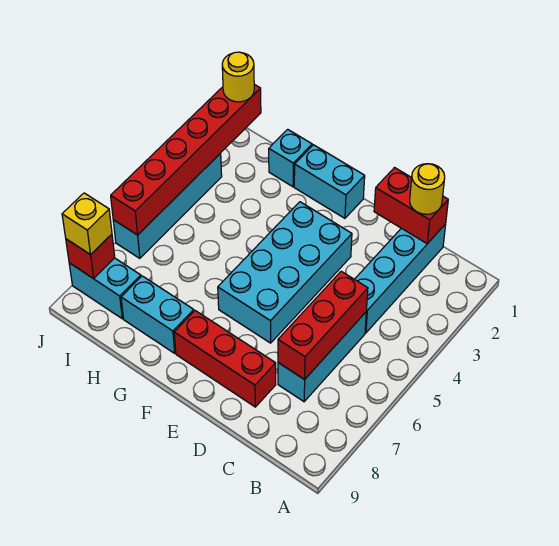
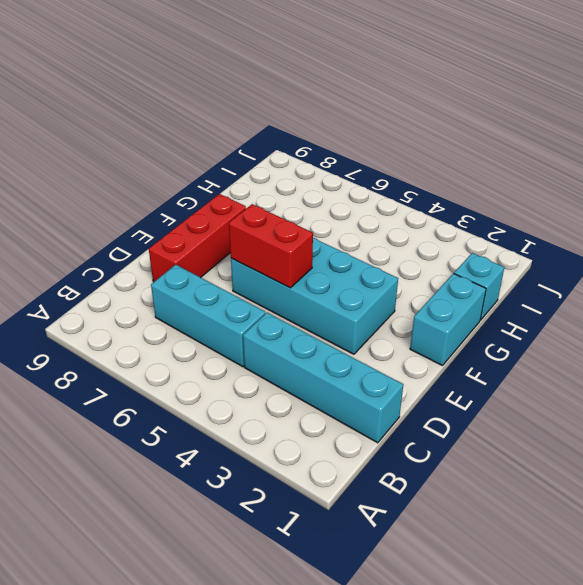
red brick E5:E6 level 2 -> red brick C1:D1 level 2
none -> cyan brick G8:H8 level 1
none -> cyan brick I8:J8 level 1
none -> cyan brick J3:J6 level 1

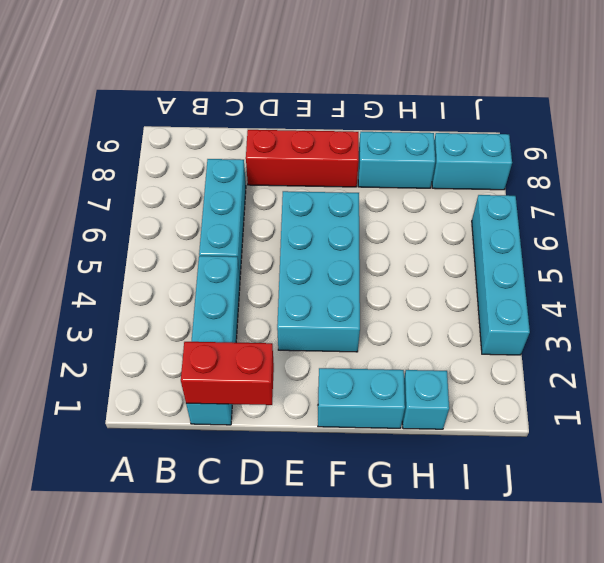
none -> red brick C5:C7 level 2
none -> red brick J1:J6 level 2
none -> red brick J8 level 2

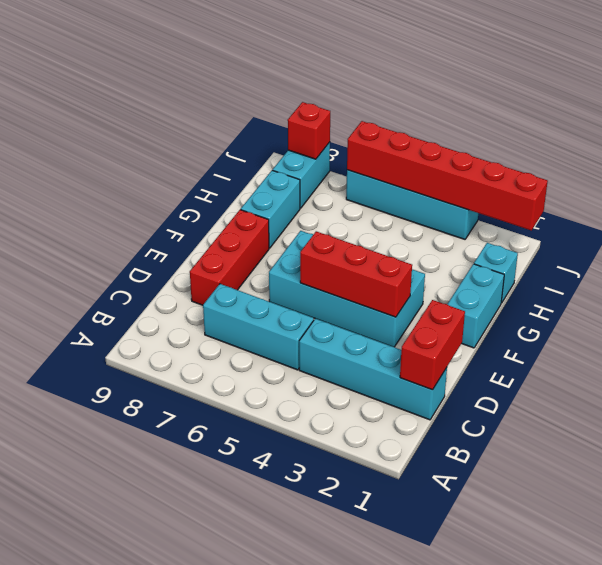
red brick E3:E5 level 2 -> red brick C5:C7 level 2
none -> yellow round brick C1 level 3
none -> yellow round brick J1 level 3
none -> yellow brick J8 level 3

